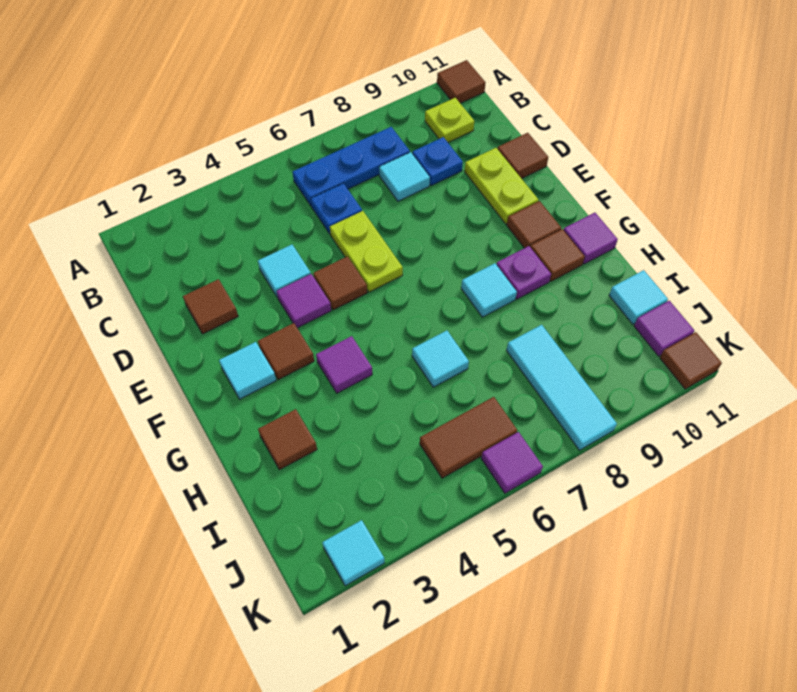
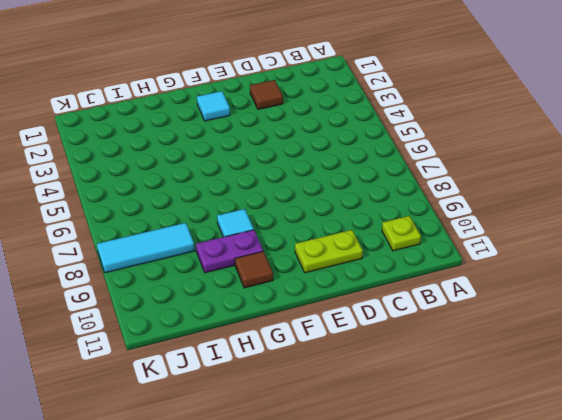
purple plate G9:H9 level 1 -> purple plate G9 level 1
none -> brown tile A11 level 1
none -> blue plate B6:B8 level 1
none -> blue plate C6 level 1
none -> cyan tile C8 level 1

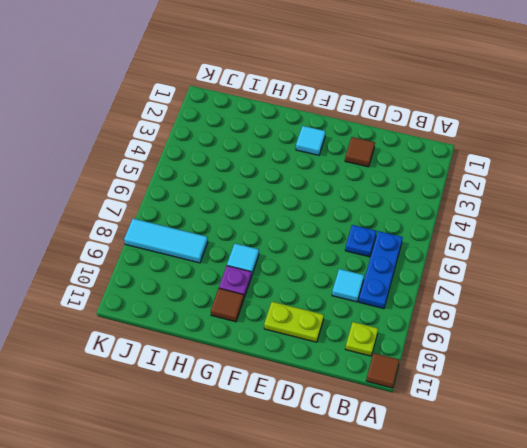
none -> blue plate C9 level 1
none -> cyan tile D4 level 1
none -> lime plate D6:E6 level 1
none -> brown tile D11 level 1

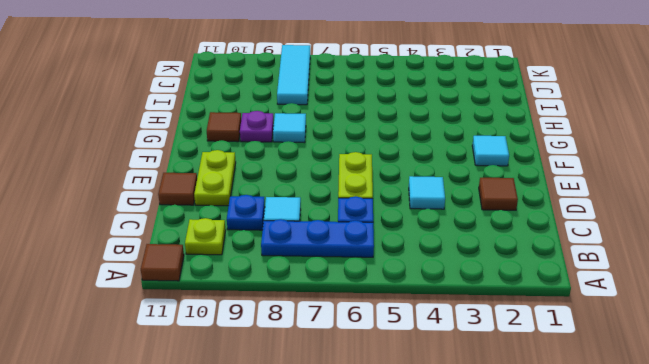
none -> purple tile E4 level 1
none -> brown tile E5 level 1
none -> brown tile F3 level 1
none -> brown tile F10 level 1

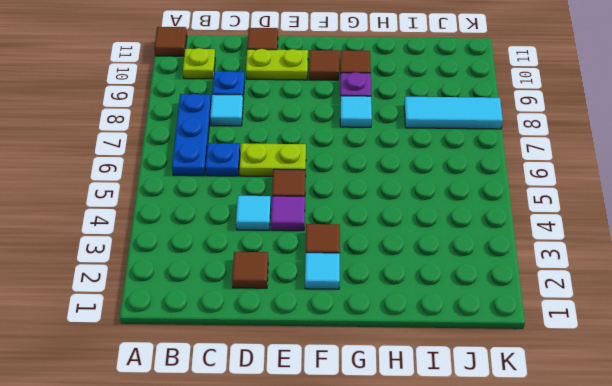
none -> purple tile G4 level 1
none -> purple tile G11 level 1
none -> brown tile H2 level 1
none -> cyan tile H6 level 1

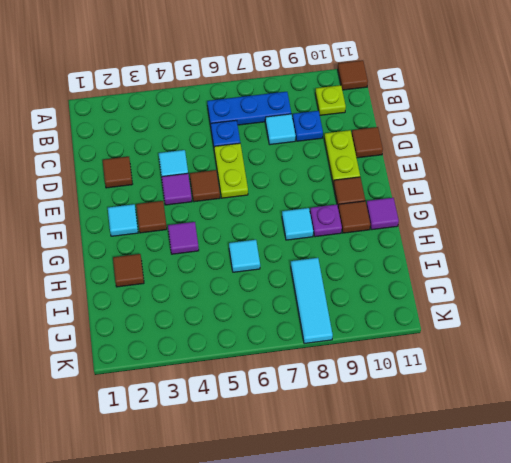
none -> cyan tile I11 level 1
none -> brown tile J5:J6 level 1
none -> purple tile J11 level 1
none -> cyan tile K2 level 1

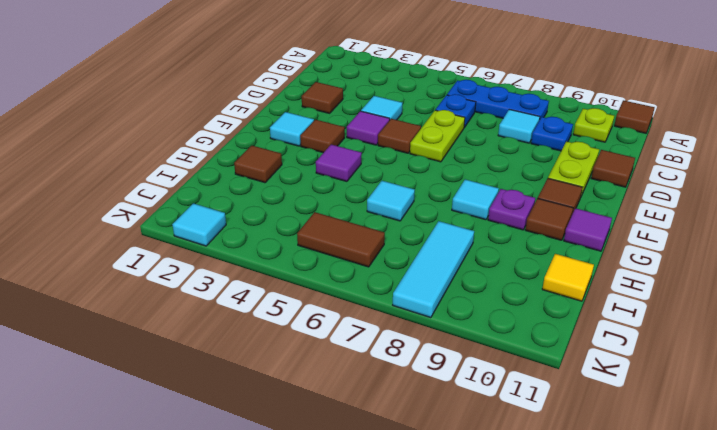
yellow tile I11 level 1 -> cyan tile I11 level 1
none -> purple tile J11 level 1
none -> purple tile K6 level 1
none -> brown tile K11 level 1

